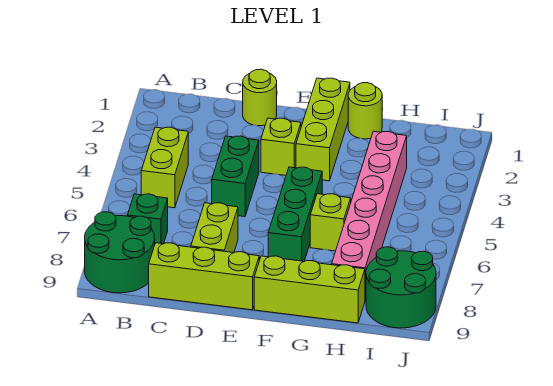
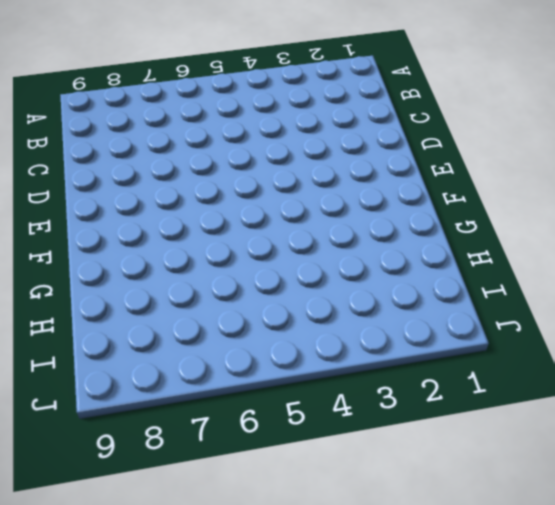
none -> green round brick A8:B9 level 1
none -> lime brick B4:B5 level 1
none -> green brick B7 level 1

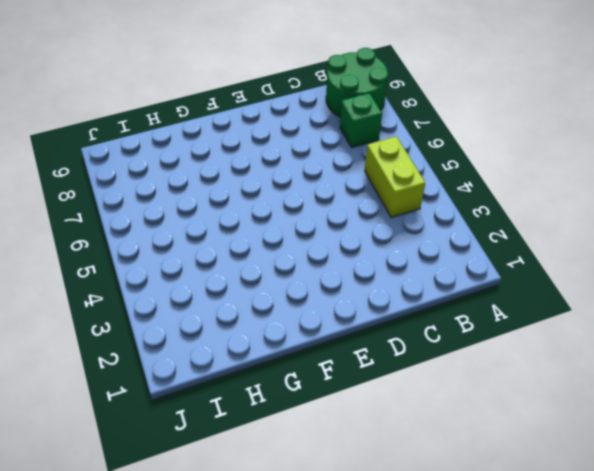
none -> lime brick C9:E9 level 1
none -> lime round brick D1 level 1
none -> green brick D4:D5 level 1

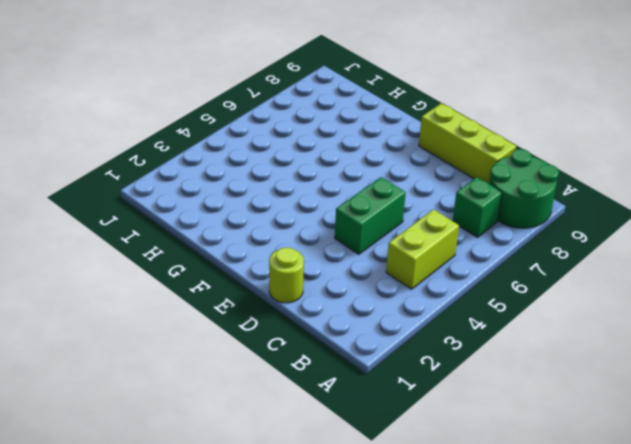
none -> lime brick D7:D8 level 1
none -> lime brick E3 level 1
none -> lime brick F1:F3 level 1

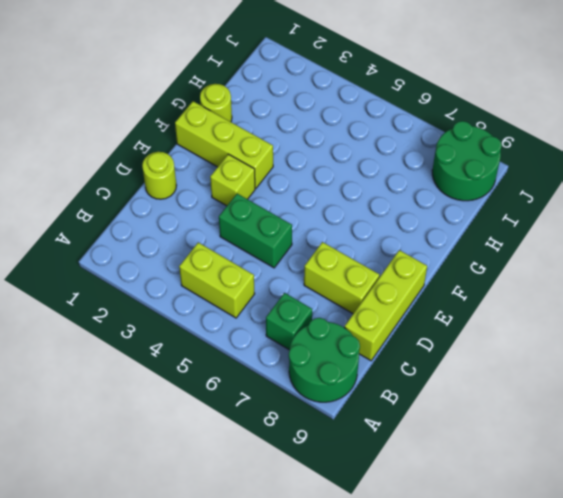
none -> green brick F5:F7 level 1
none -> lime brick F9:H9 level 1
none -> lime brick G6 level 1

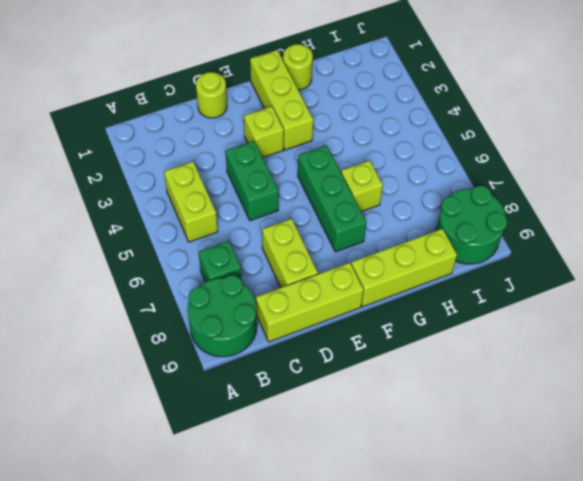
none -> pink brick H3:H8 level 1

